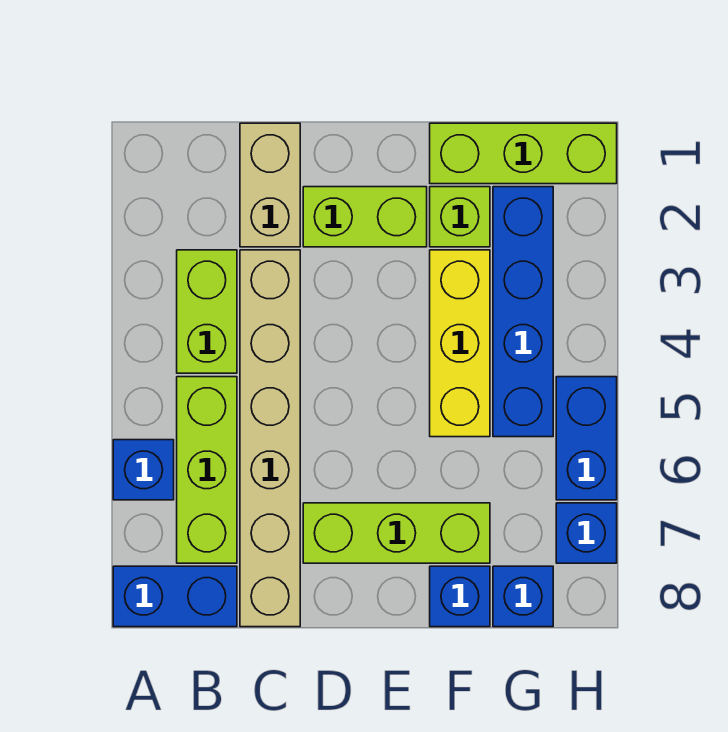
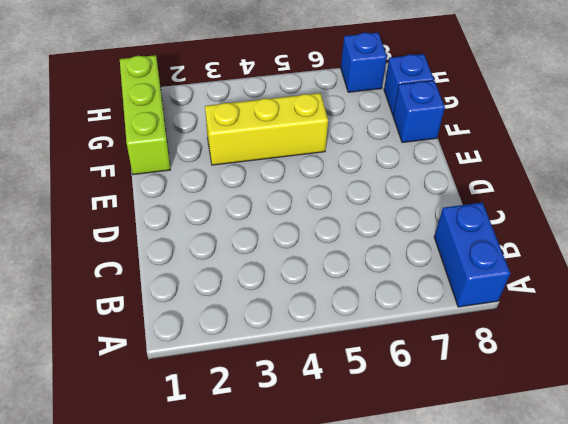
none -> blue brick A6 level 1
none -> lime brick B3:B4 level 1
none -> lime brick B5:B7 level 1

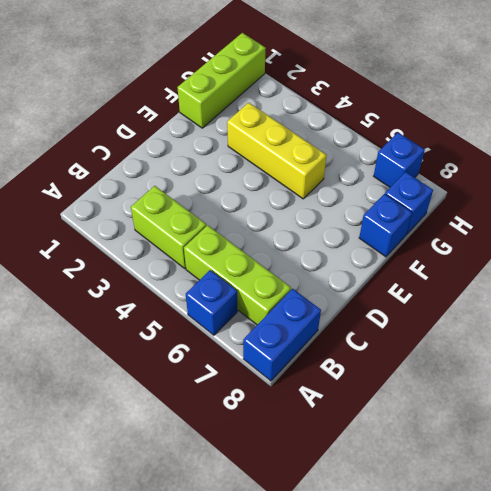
none -> tan brick C1:C2 level 1
none -> tan brick C3:C8 level 1
none -> lime brick D2:E2 level 1

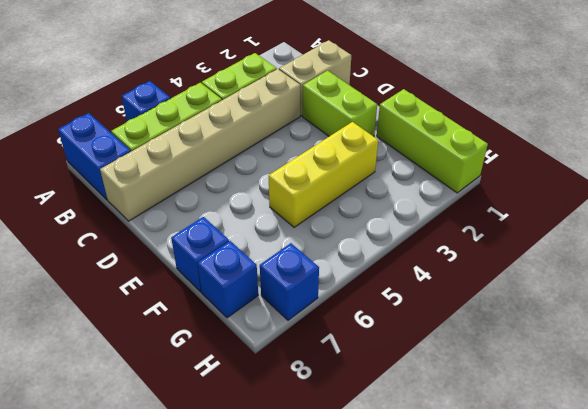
none -> lime brick D7:F7 level 1
none -> lime brick F2 level 1
none -> blue brick G2:G5 level 1

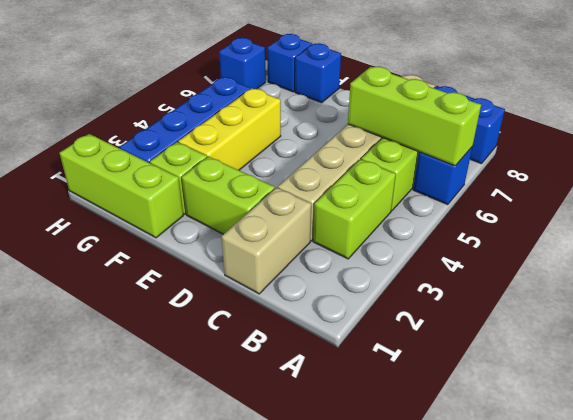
lime brick A6:C6 level 2 -> lime brick D7:F7 level 1
none -> blue brick H5:H6 level 1

